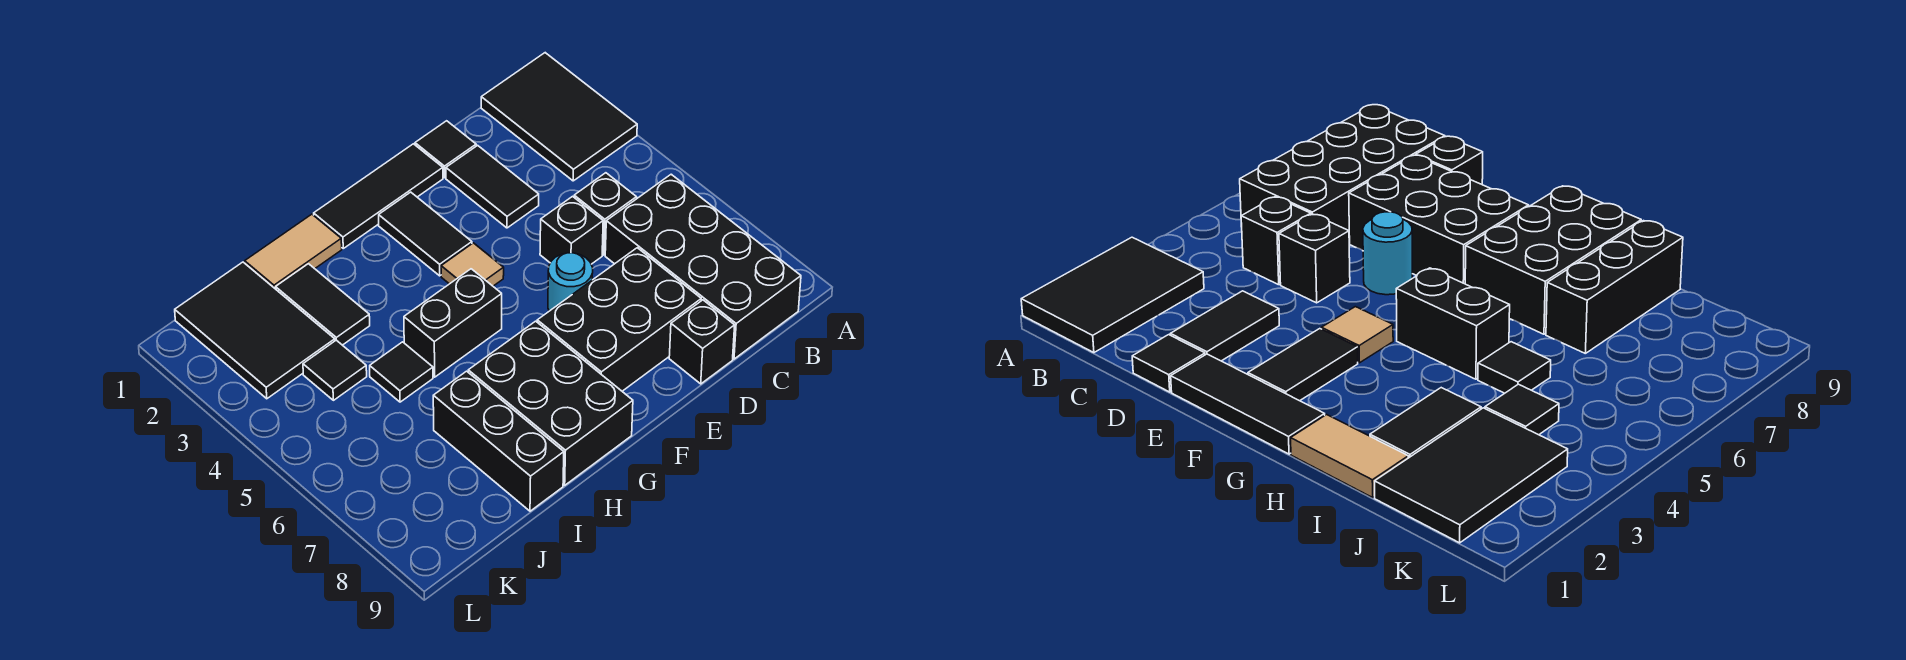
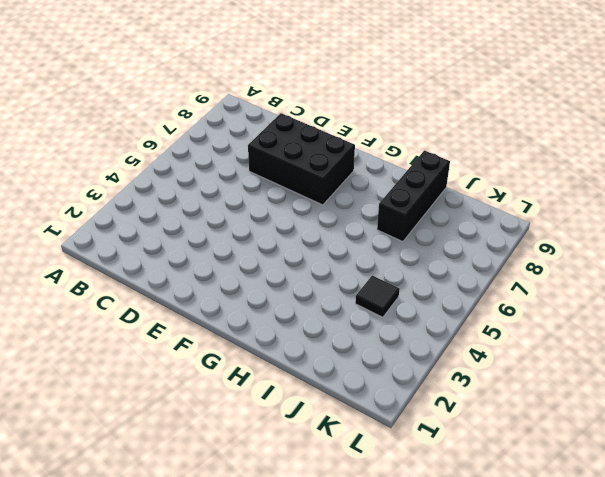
none -> black tile A1:B3 level 1
none -> black brick B6:C9 level 1
none -> black brick C5 level 1

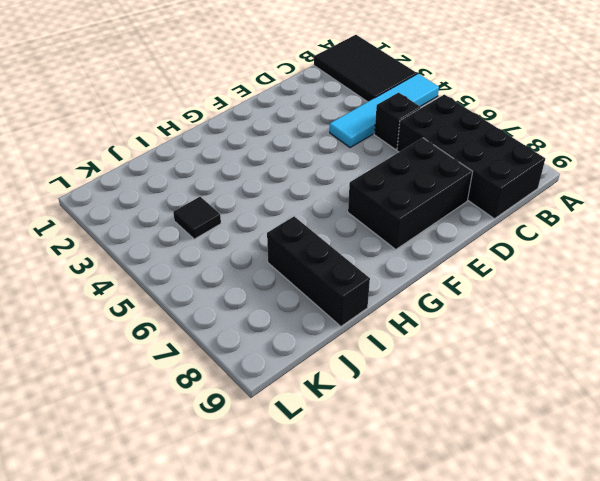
cyan tile A4:D4 level 1 -> none
none -> black tile D1 level 1
none -> black tile D2:D3 level 1
none -> black brick D5 level 1

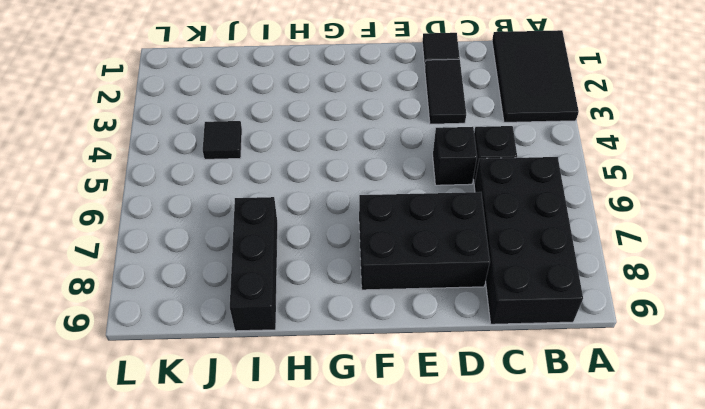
none -> black brick D9 level 1
none -> black tile E1:G1 level 1
none -> cyan round brick E6 level 1

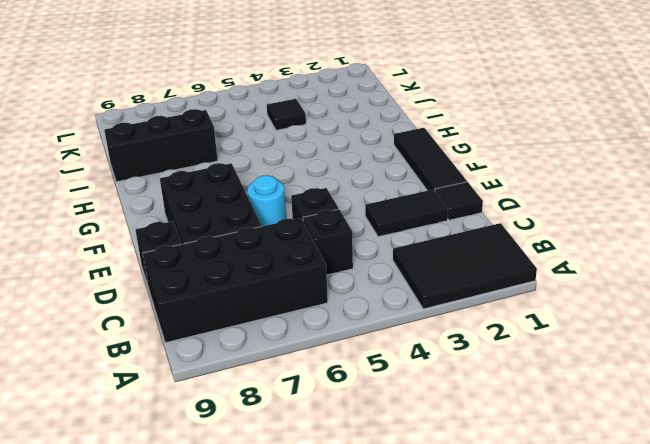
none -> black tile F2:F3 level 1
none -> tan tile F4 level 1
none -> black brick G5:H5 level 1

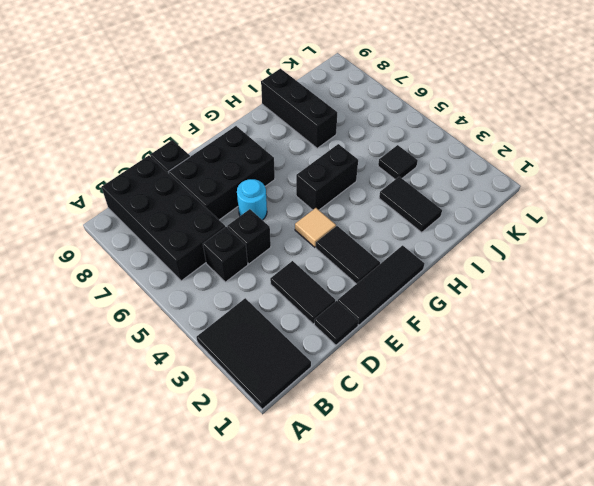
none -> black brick G7:H9 level 1
none -> tan tile H1:I1 level 1
none -> black tile I5 level 1

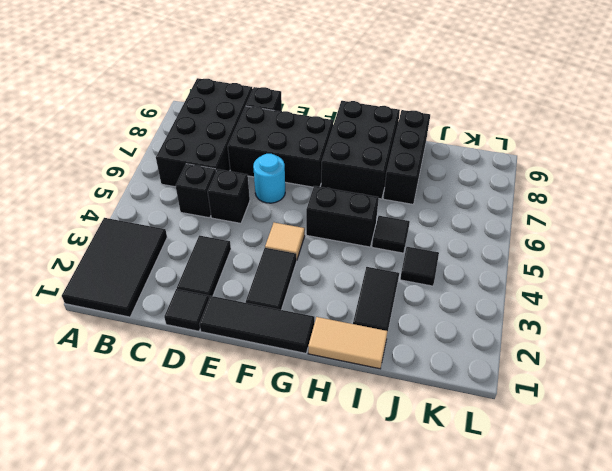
none -> black tile J1:K3 level 1

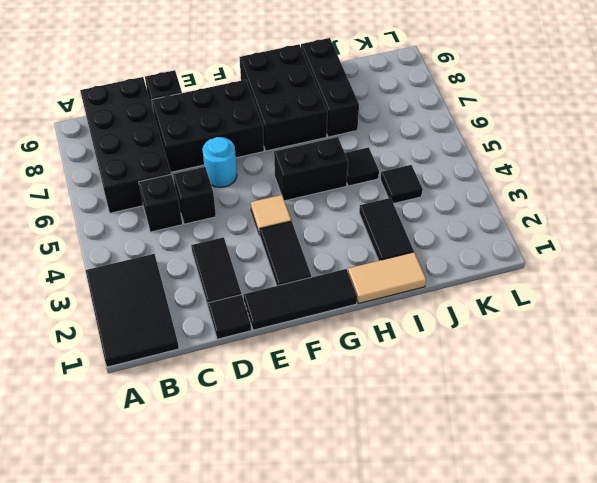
none -> black tile J1:K3 level 1

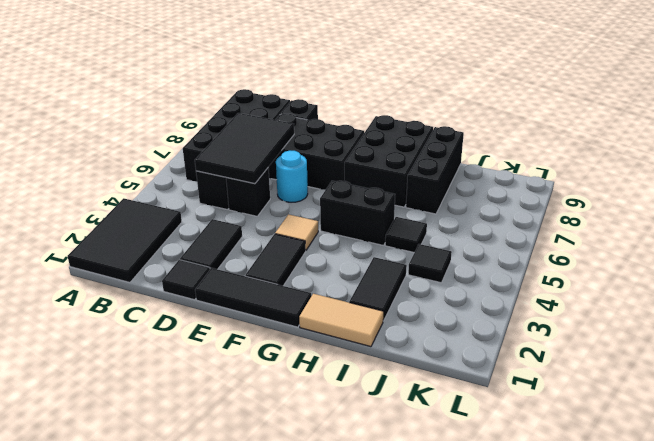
black tile C5:D7 level 2 -> black tile J1:K3 level 1

